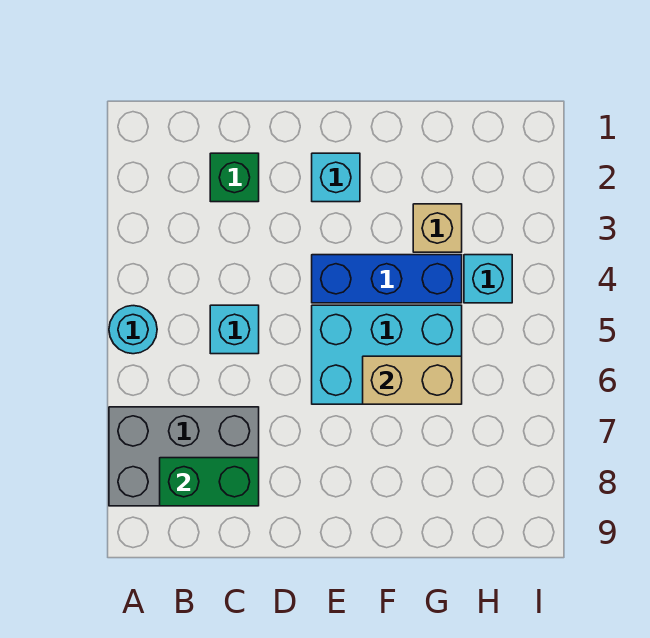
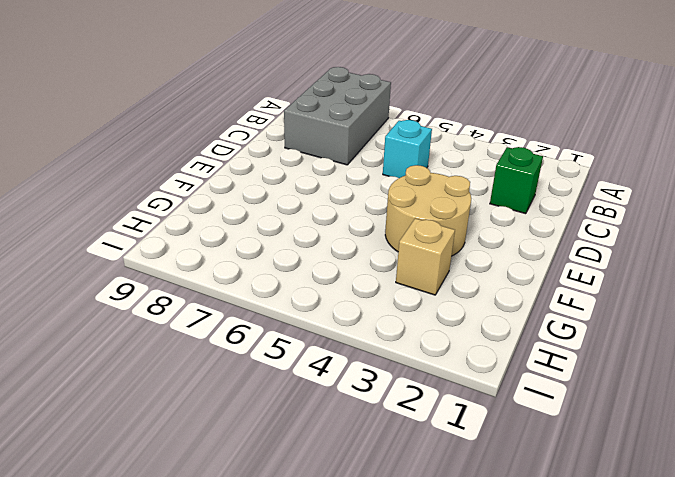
tan round brick E3:F4 level 1 -> blue brick E4:G4 level 1
none -> cyan round brick A5 level 1
none -> cyan brick E2 level 1

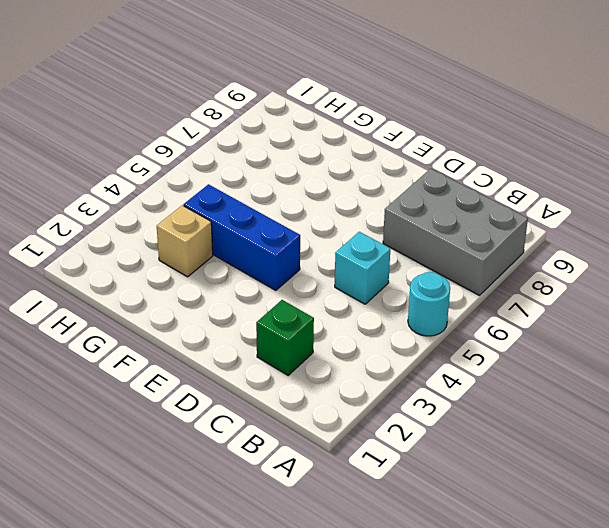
none -> cyan brick E2 level 1
none -> cyan brick E5:G6 level 1

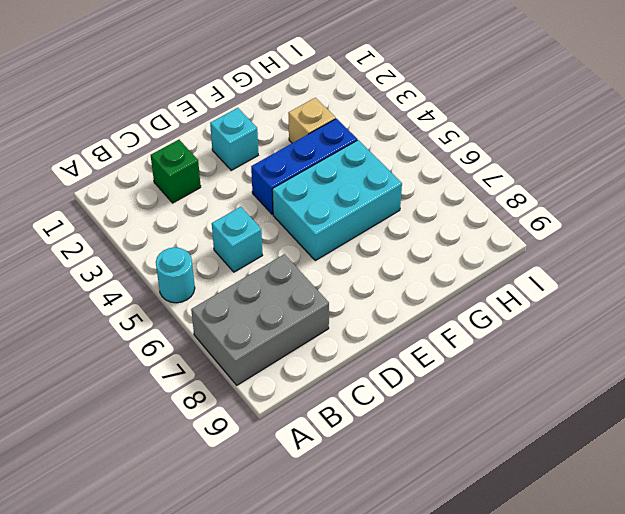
none -> cyan brick H4 level 1
none -> green brick B8:C8 level 2

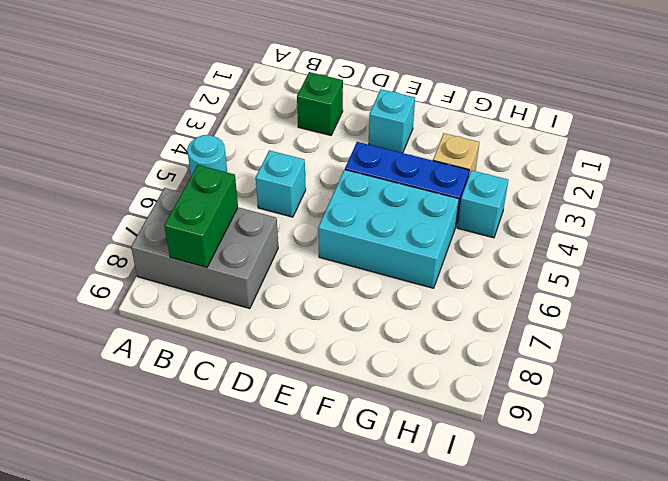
green brick B7:B8 level 2 -> green brick B8:C8 level 2
none -> tan brick F6:G6 level 2

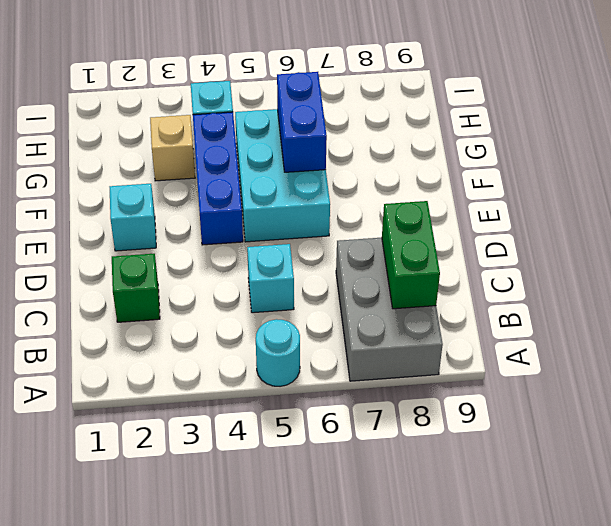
blue brick F6:G6 level 2 -> tan brick F6:G6 level 2

